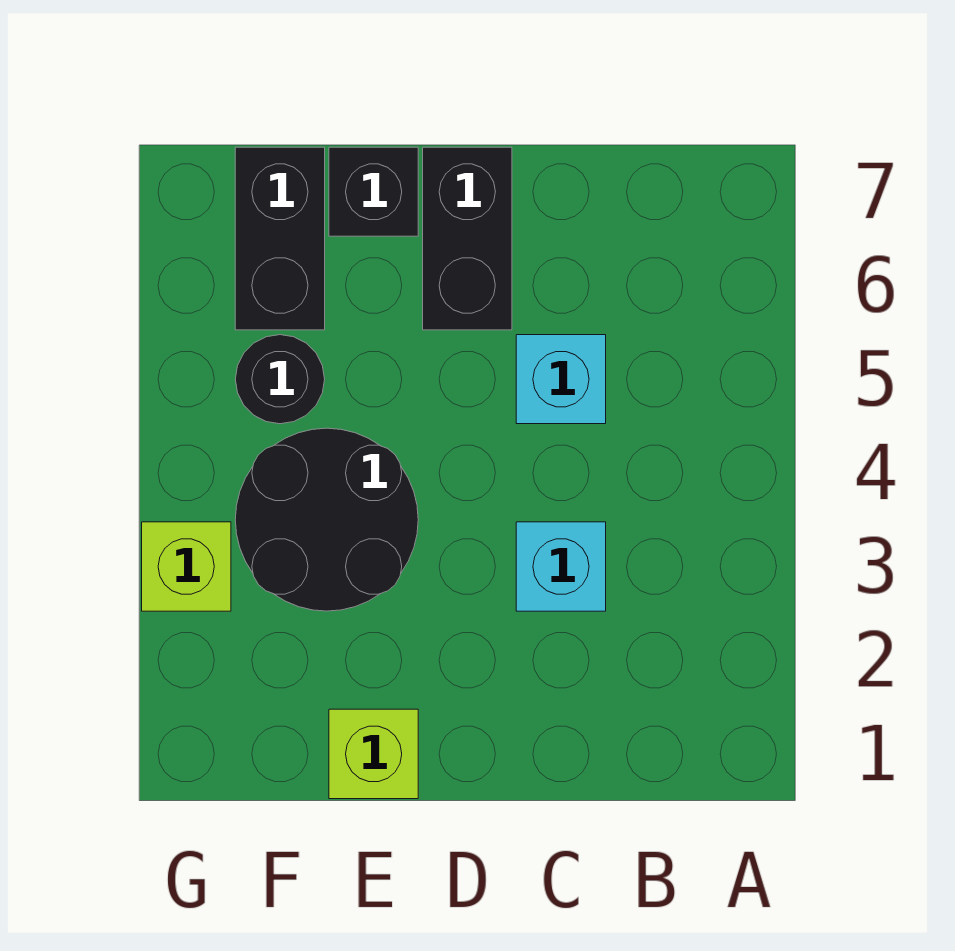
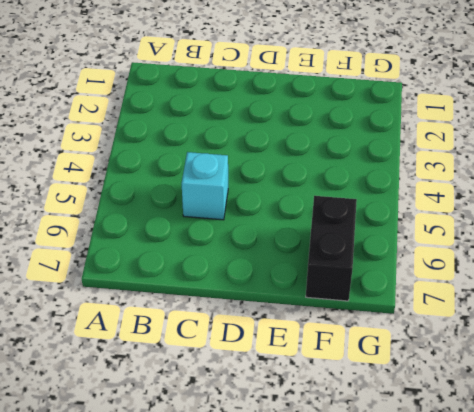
none -> cyan brick C3 level 1
none -> black brick D6:D7 level 1

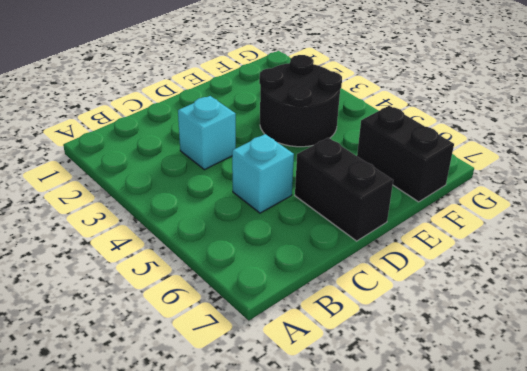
none -> lime brick E1 level 1
none -> black brick E7 level 1

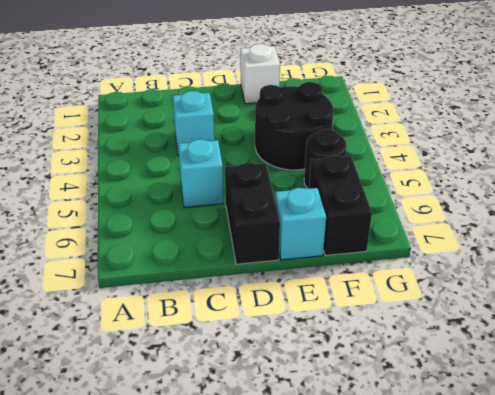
white brick E1 level 1 -> lime brick E1 level 1
cyan brick E7 level 1 -> black brick E7 level 1
none -> lime brick G3 level 1

